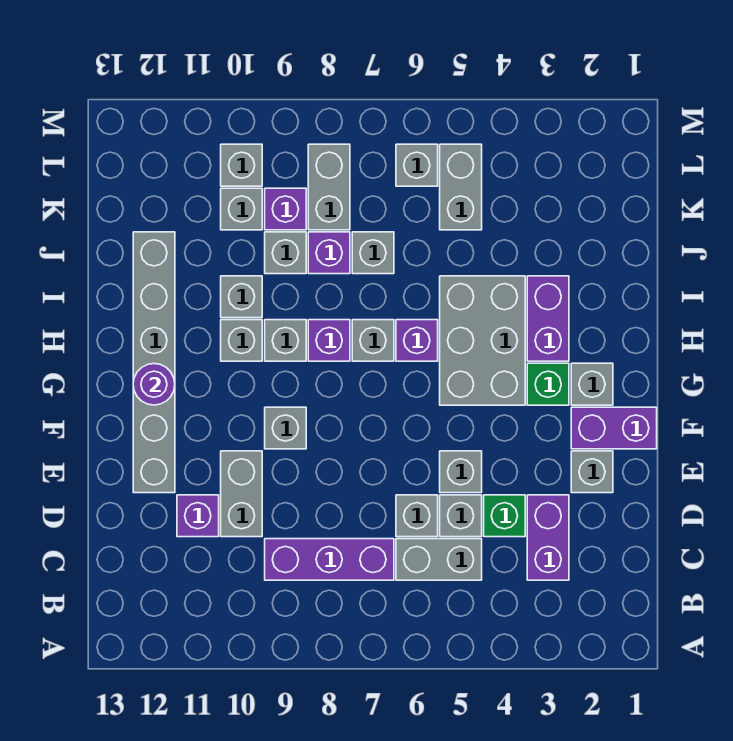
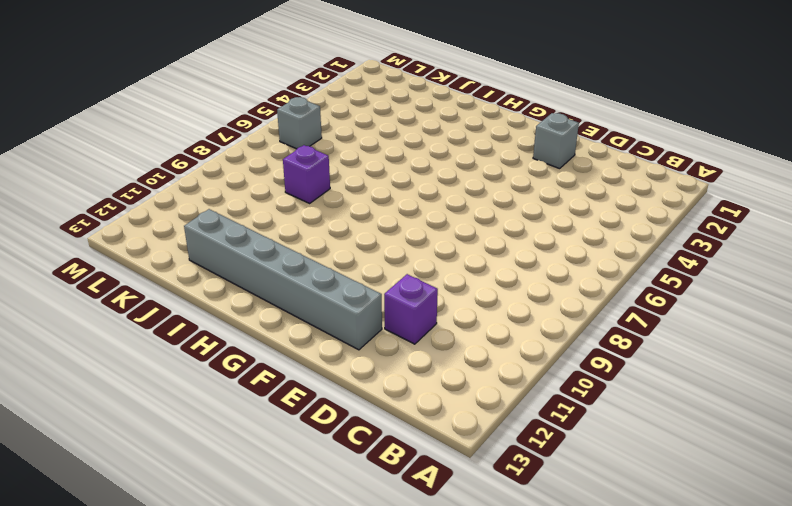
none -> purple brick C3:D3 level 1
none -> grey brick C5:C6 level 1
none -> purple brick C7:C9 level 1
none -> green brick D4 level 1

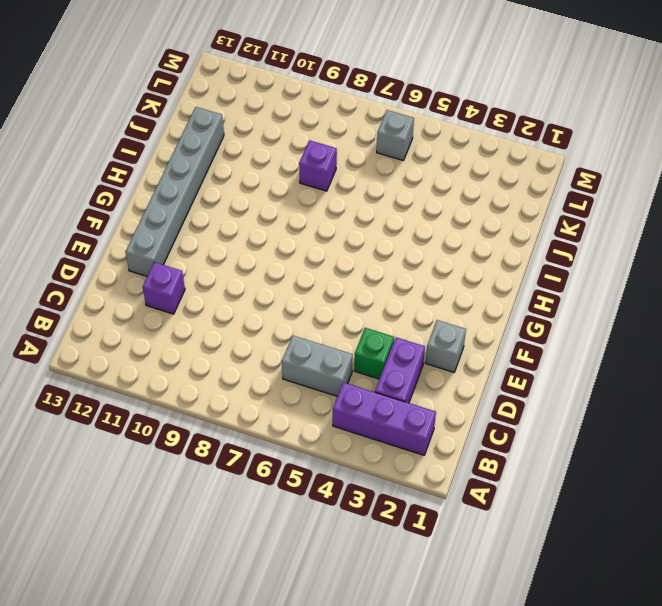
purple brick B2:B4 level 1 -> purple brick C7:C9 level 1
none -> grey brick D5 level 1
none -> grey brick D6 level 1
none -> grey brick D10:E10 level 1
none -> grey brick E5 level 1

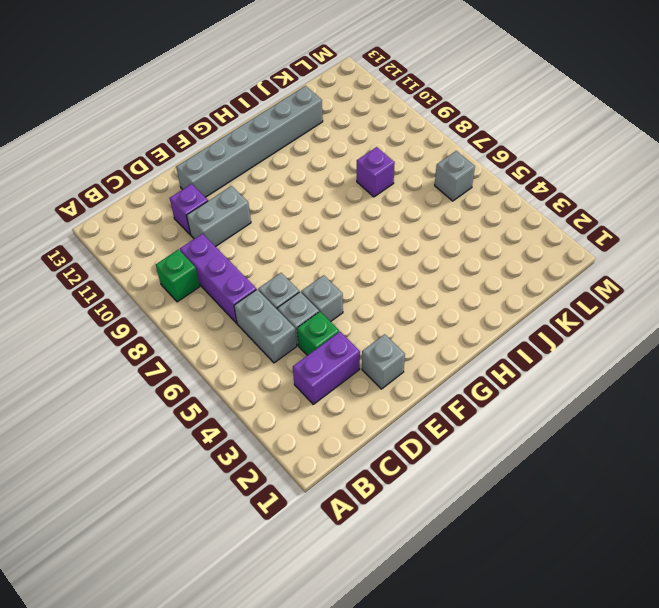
green brick B9 level 1 -> green brick G3 level 1
none -> purple brick F1:F2 level 1
none -> grey brick F9 level 1
none -> grey brick G2 level 1
none -> grey brick G4:I5 level 1

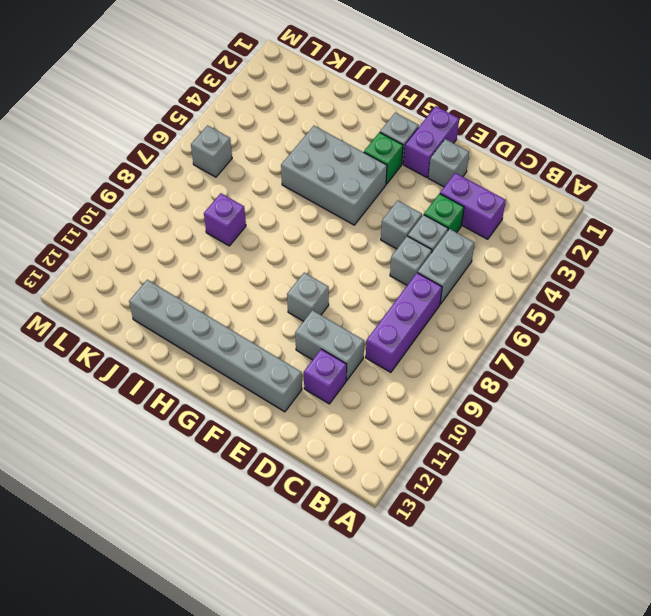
none -> purple brick H3:I3 level 1
none -> purple brick H6 level 1
none -> grey brick H7 level 1
none -> purple brick H8 level 1

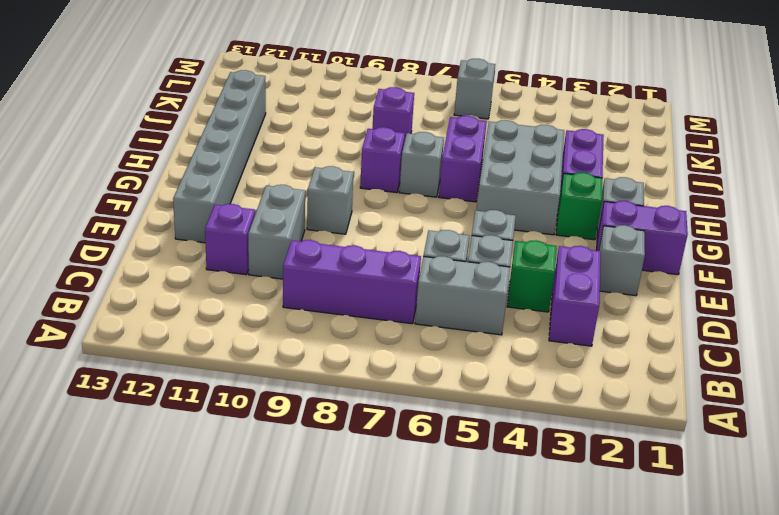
purple brick H6:I6 level 1 -> purple brick H6 level 1
none -> grey brick H9 level 1
none -> grey brick H10 level 1
none -> grey brick I10 level 1
none -> grey brick J7 level 1

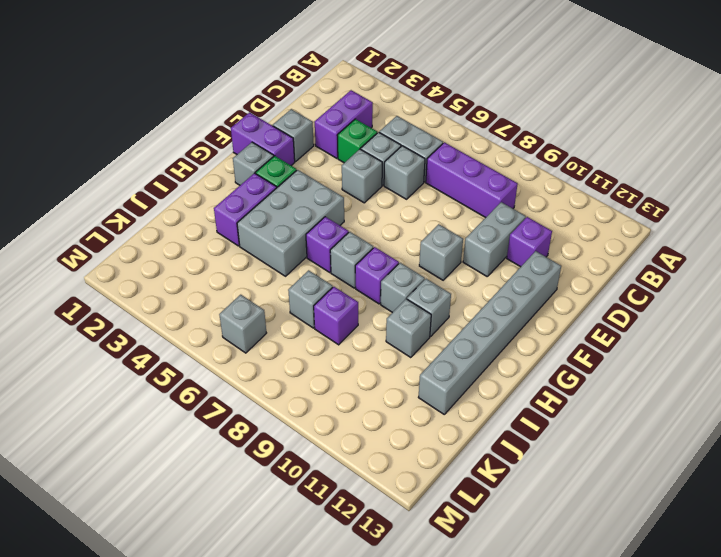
none -> grey brick J9 level 1
none -> grey brick K5:L5 level 1
none -> grey brick K8:L8 level 1
none -> purple brick K9 level 1

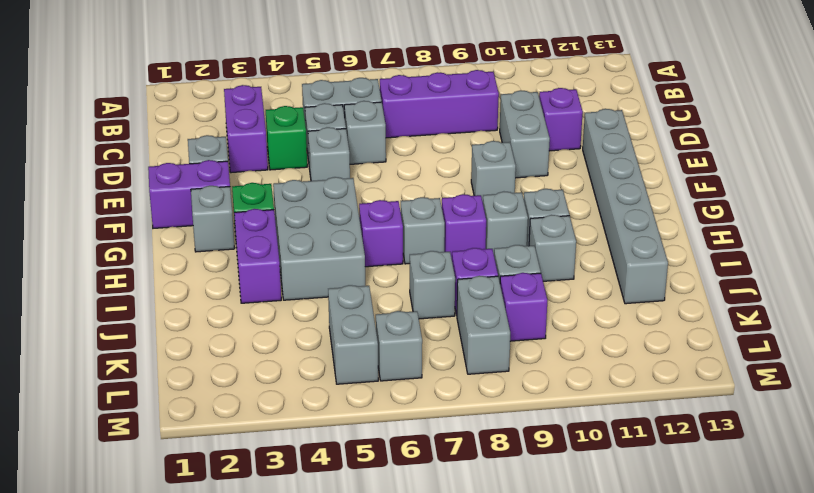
none -> grey brick K10 level 1
none -> grey brick L10 level 1
none -> purple round brick G12 level 2

